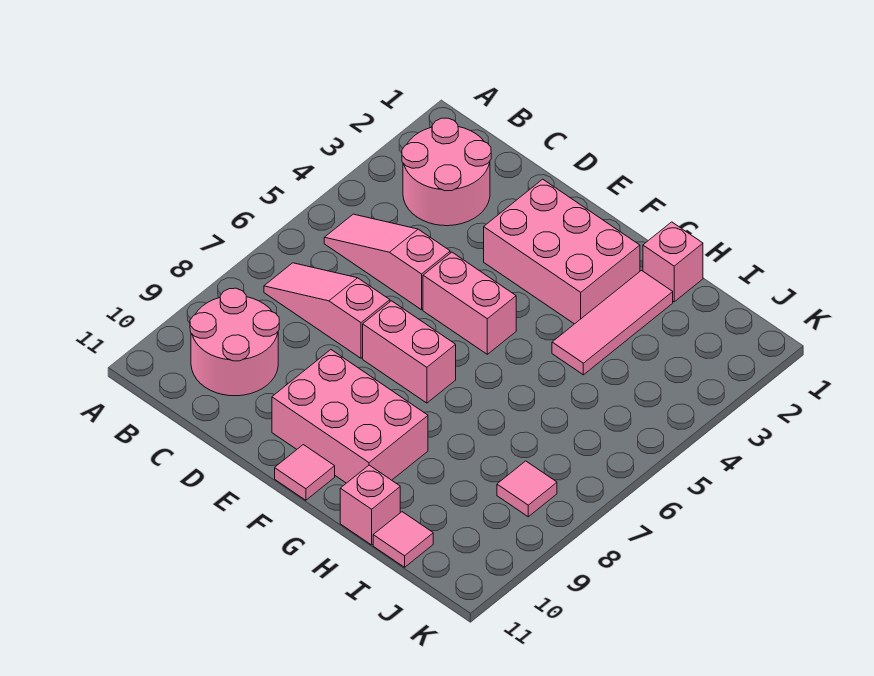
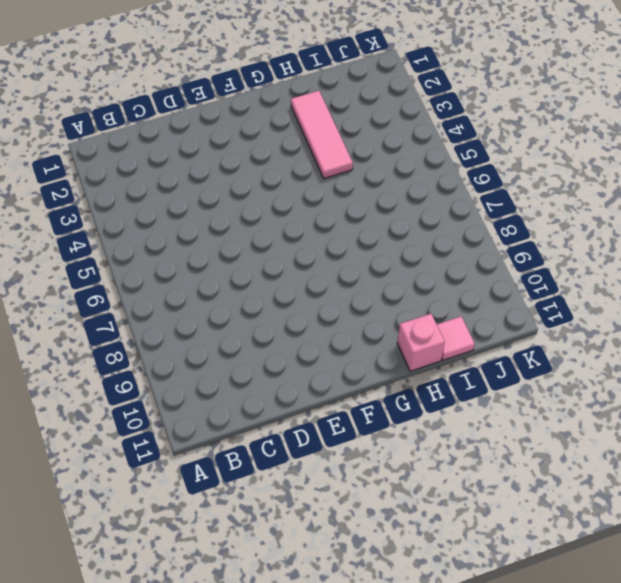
none -> pink round brick B2:C3 level 1
none -> pink slope B5:D5 level 1 top D
none -> pink slope B7:D7 level 1 top D

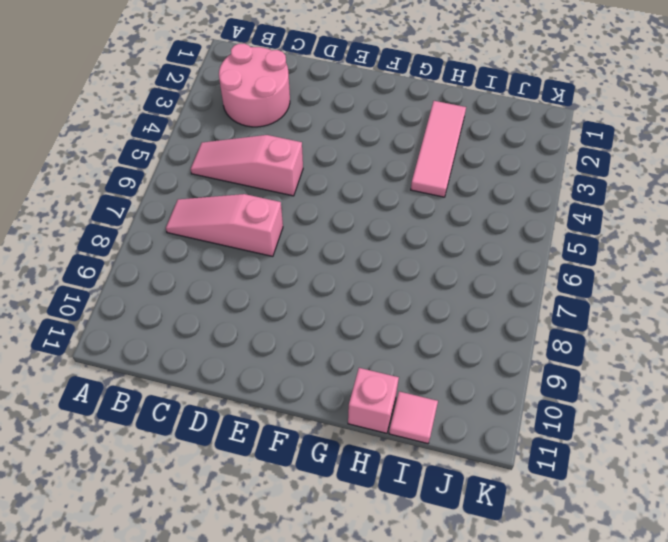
none -> pink round brick B9:C10 level 1
none -> pink brick E2:G3 level 1
none -> pink brick E5:F5 level 1

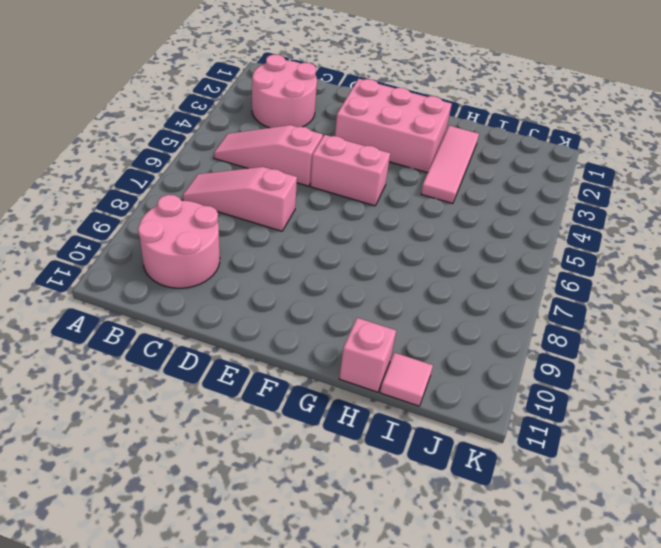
none -> pink brick E7:F7 level 1
none -> pink brick E9:G10 level 1
none -> pink tile F11 level 1

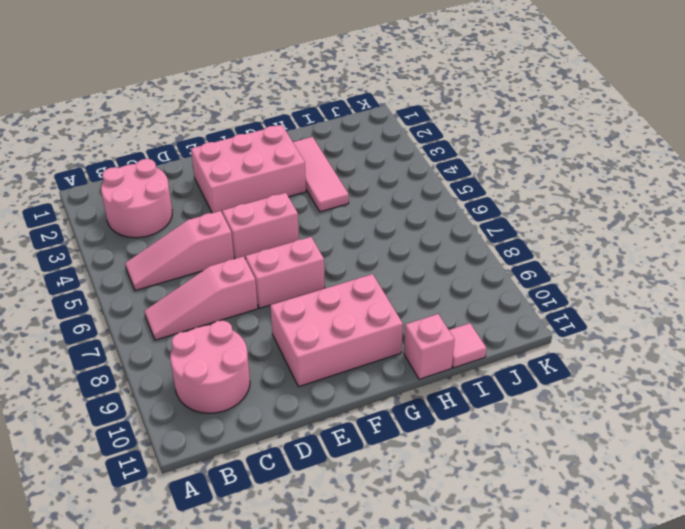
none -> pink tile F11 level 1
none -> pink brick H1 level 1
none -> pink tile J8 level 1

